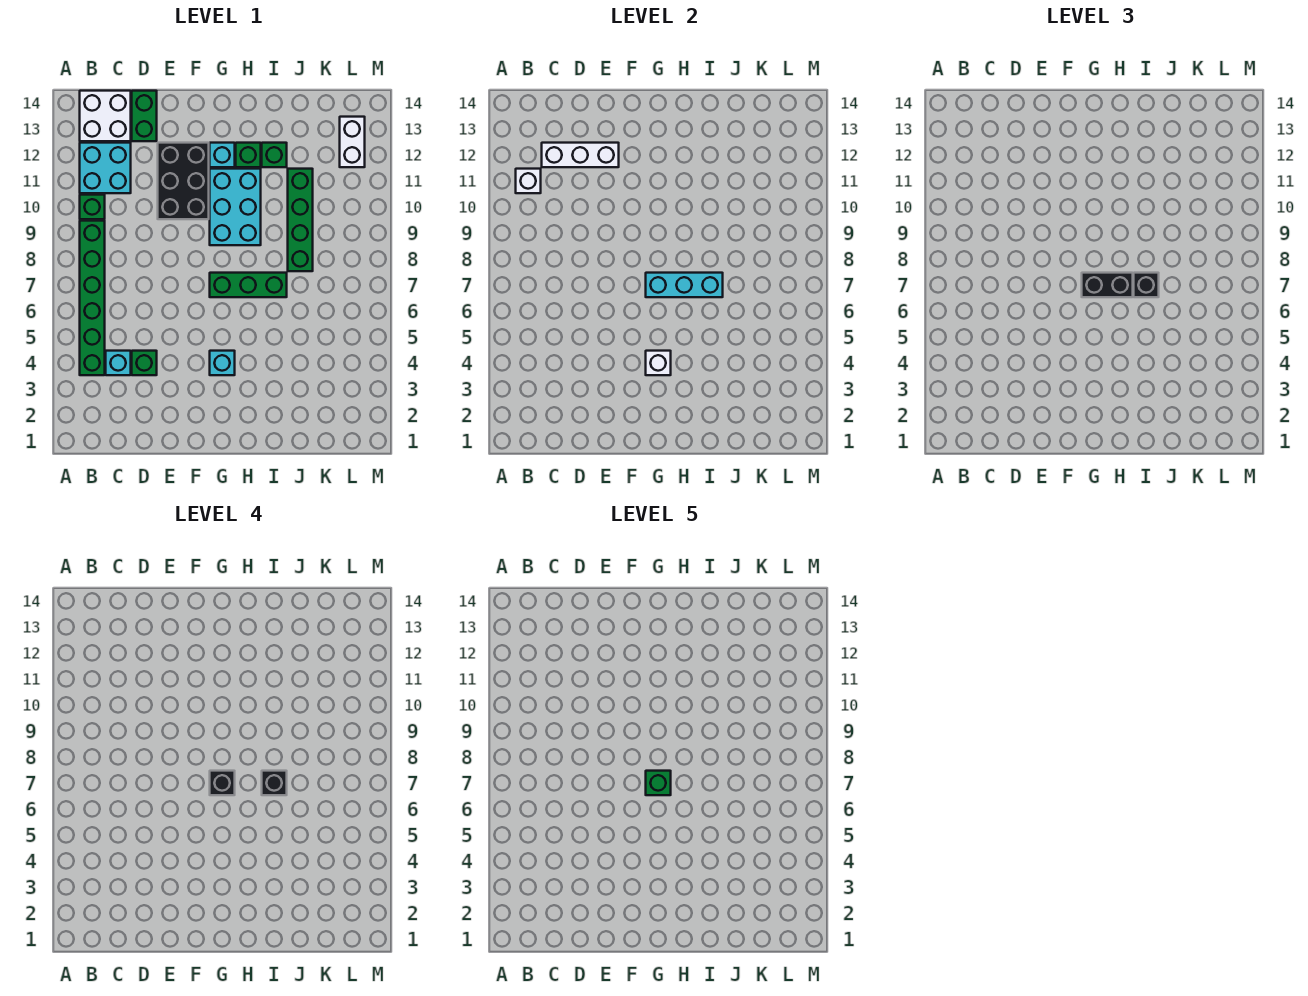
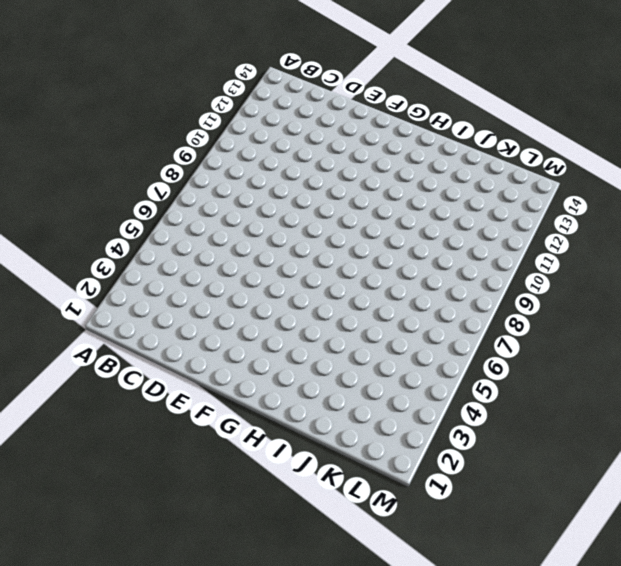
none -> green brick B4:B9 level 1
none -> green brick B10 level 1
none -> cyan brick B11:C12 level 1

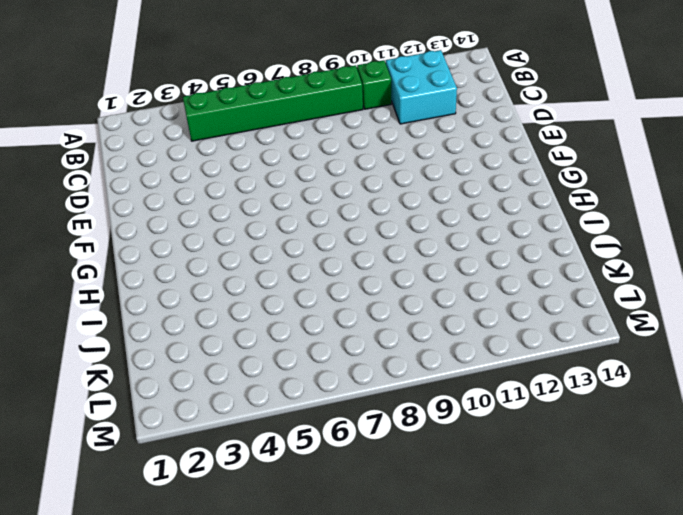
none -> white brick B13:C14 level 1
none -> cyan brick C4 level 1
none -> green brick D4 level 1

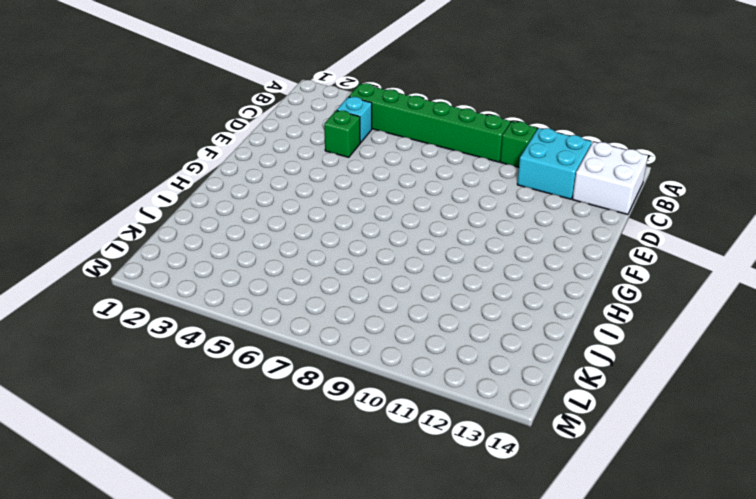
none -> green brick D13:D14 level 1
none -> black brick E10:F12 level 1
none -> cyan brick G4 level 1

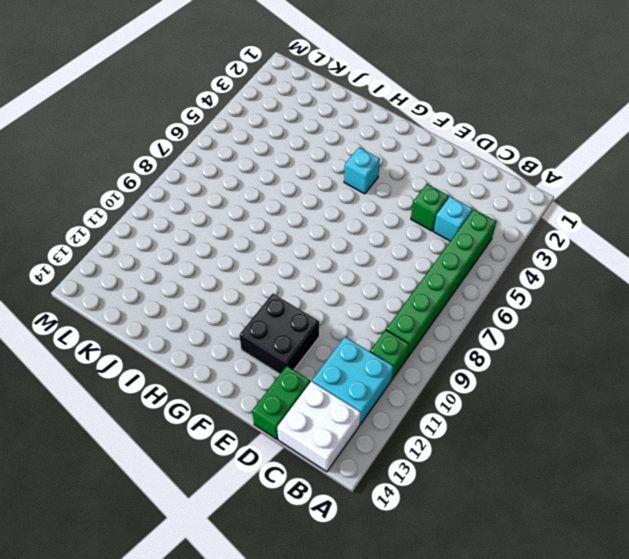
black brick E11:F12 level 1 -> black brick E10:F12 level 1
none -> green brick G7:I7 level 1
none -> cyan brick G9:H11 level 1
none -> cyan brick G12 level 1

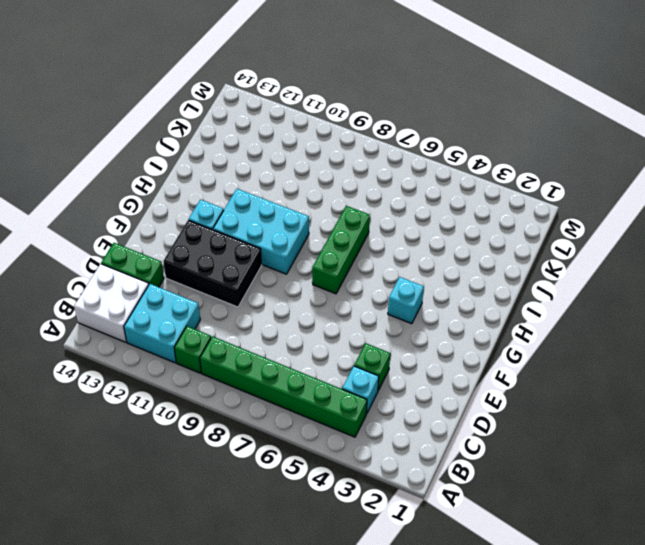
none -> green brick H12 level 1
none -> green brick I12 level 1
none -> green brick J8:J11 level 1

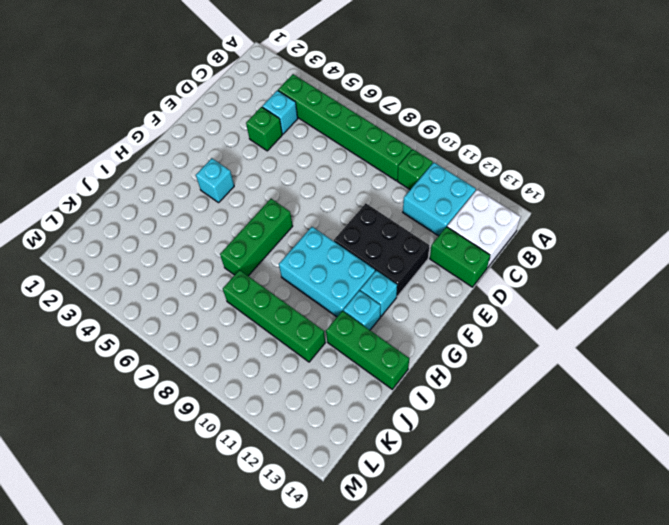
cyan brick H12 level 1 -> green brick H12 level 1
green brick I12:I14 level 1 -> green brick I12 level 1
none -> white brick L12:L13 level 1
none -> white brick B11 level 2
none -> white brick C12:E12 level 2

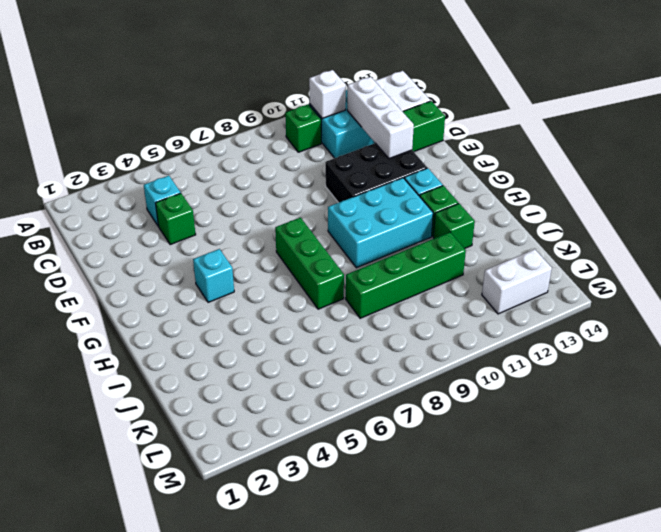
none -> green brick B4:B9 level 1
none -> white brick G4 level 2
none -> cyan brick G7:I7 level 2

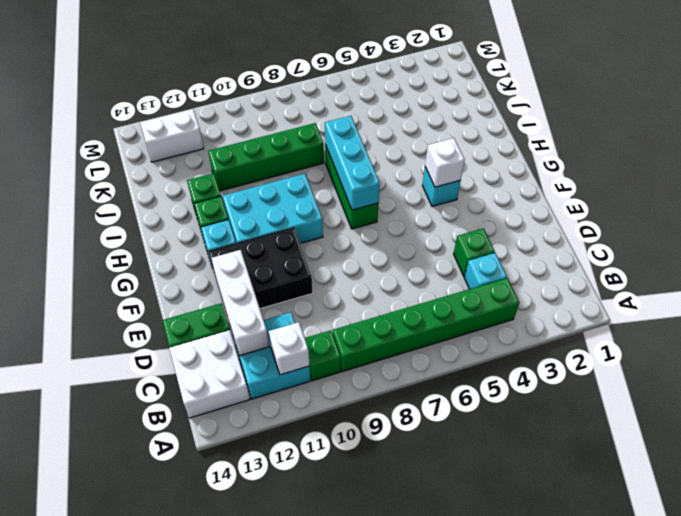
none -> black brick G7:H7 level 3
none -> black brick I7 level 3
none -> black brick G7 level 4

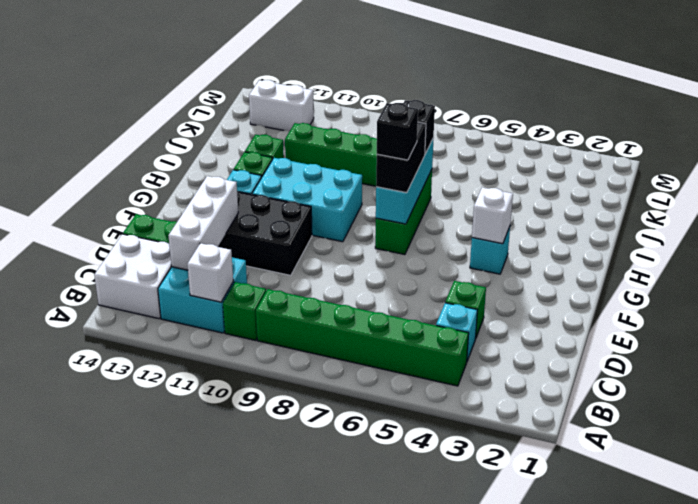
none -> black brick I7 level 4
none -> green brick G7 level 5

